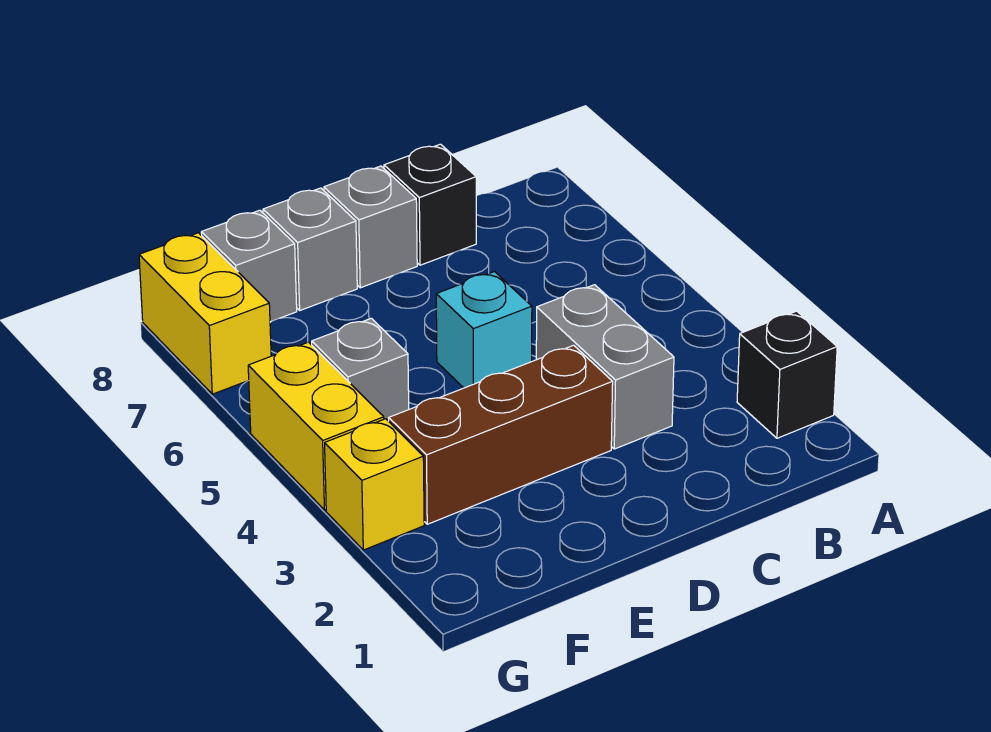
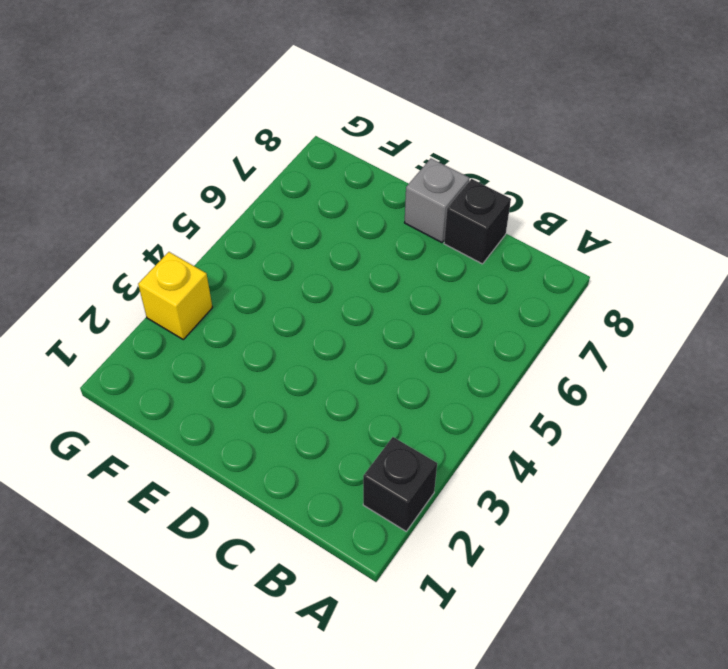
none -> grey brick C3:C4 level 1
none -> brown brick D3:F3 level 1
none -> cyan brick D5 level 1

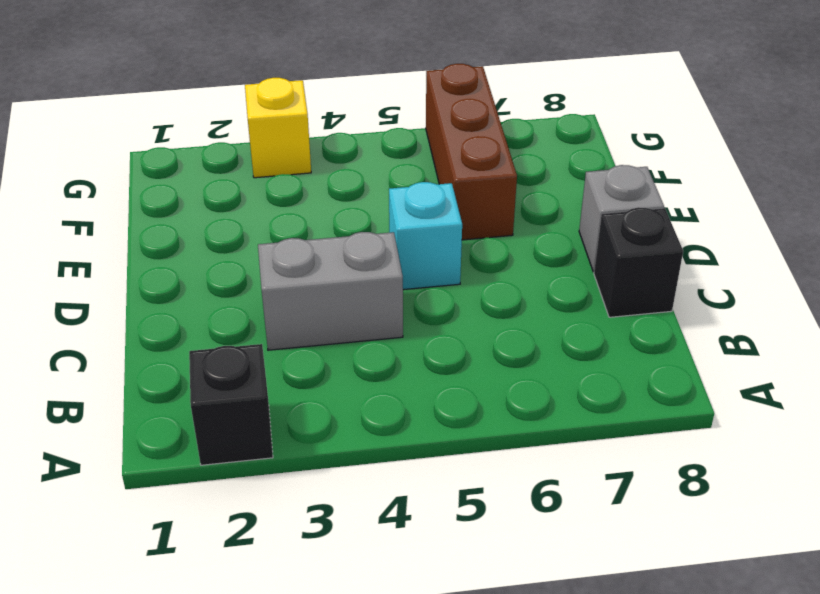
brown brick E6:G6 level 1 -> brown brick D3:F3 level 1
none -> grey brick E8 level 1
none -> grey brick F5 level 1
none -> grey brick F8 level 1

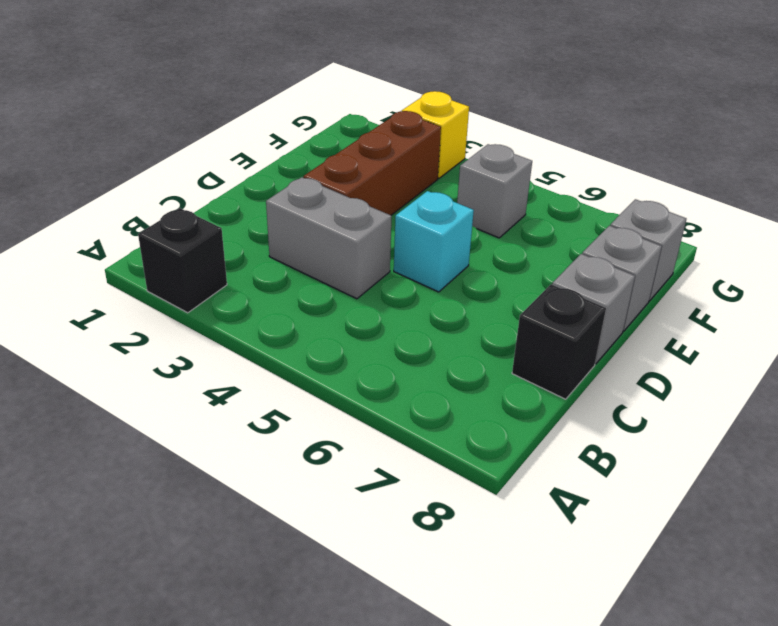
none -> yellow brick G4:G5 level 1
none -> yellow brick G7:G8 level 1

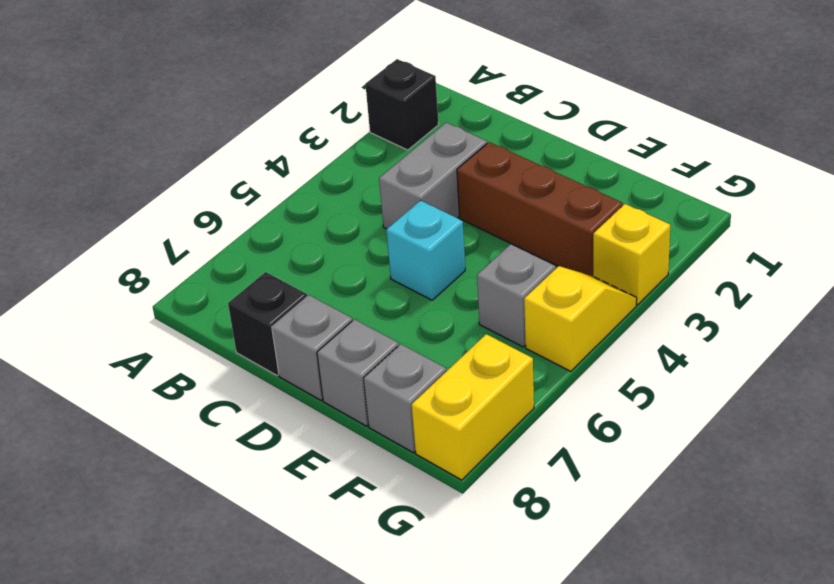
yellow slope G4:G5 level 1 top 5 -> yellow brick G4:G5 level 1

